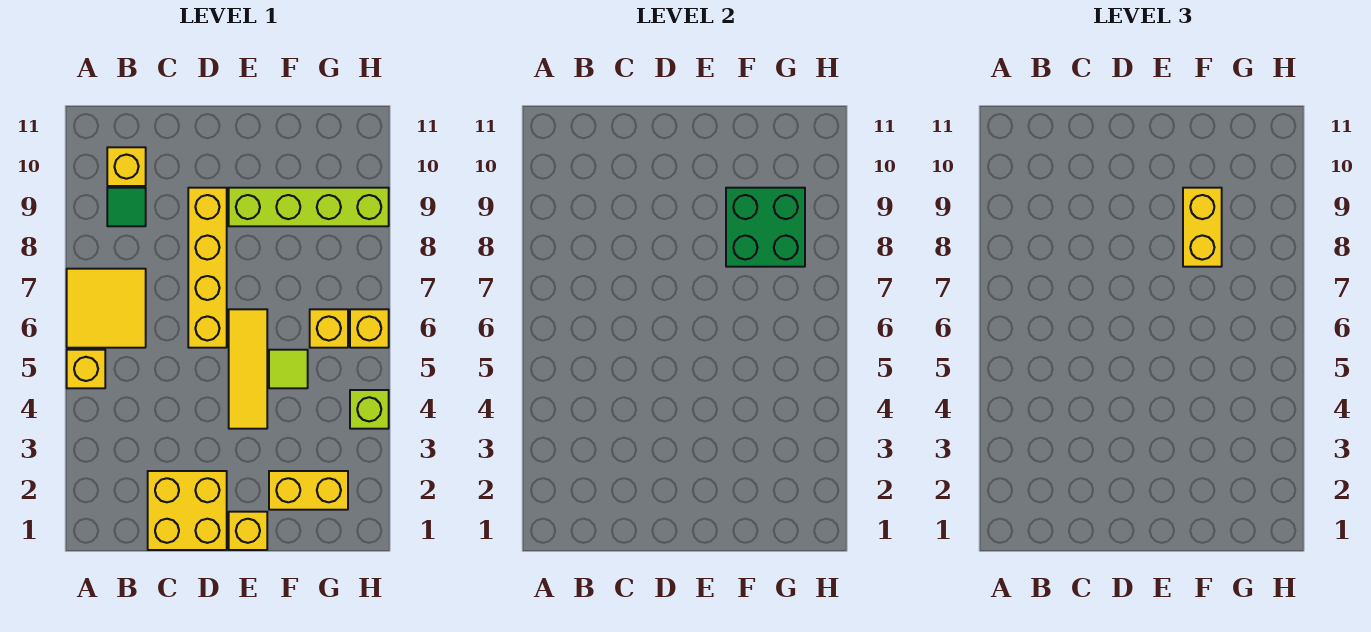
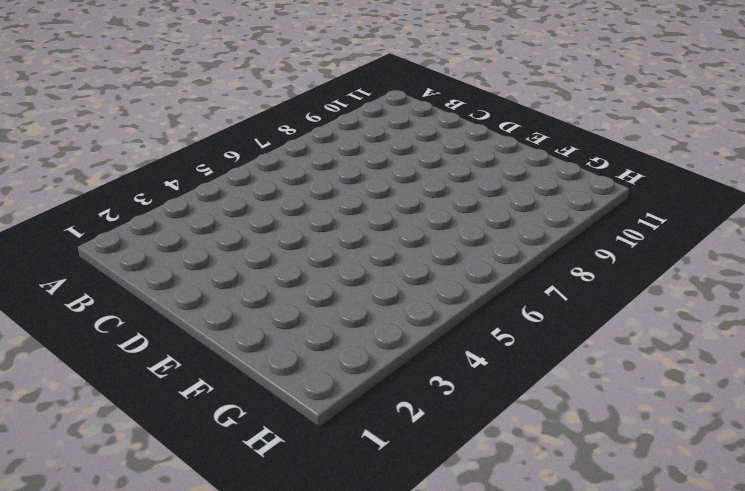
none -> yellow brick A5 level 1
none -> yellow tile A6:B7 level 1
none -> green tile B9 level 1

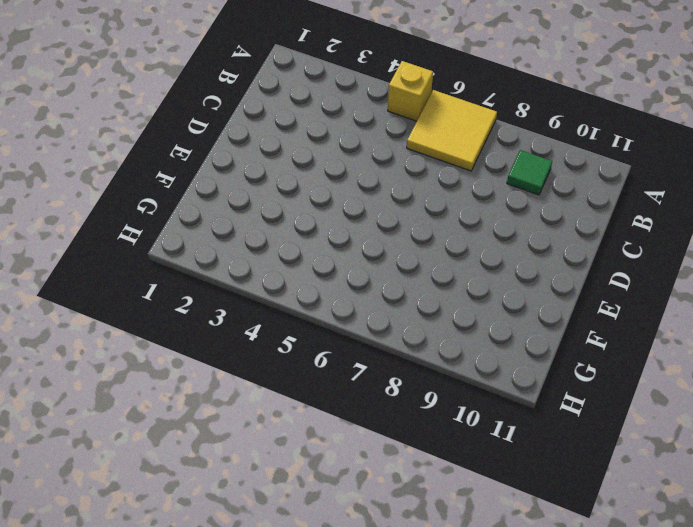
none -> yellow brick B10 level 1
none -> yellow brick C1:D2 level 1
none -> yellow brick D6:D9 level 1

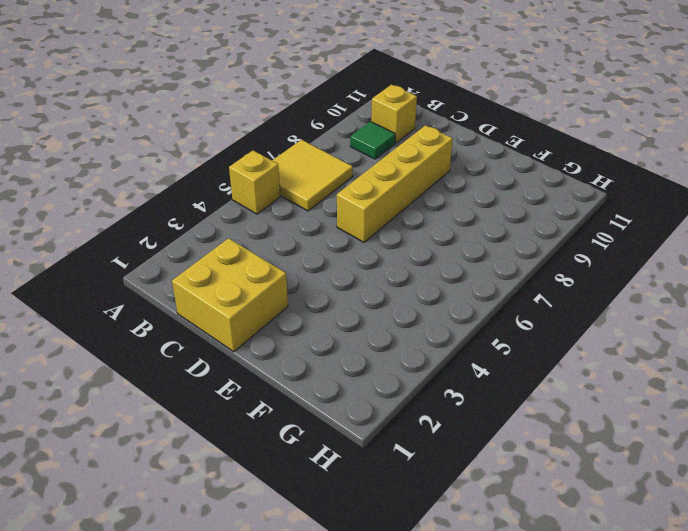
none -> yellow brick E1 level 1
none -> yellow tile E4:E6 level 1
none -> lime brick E9:H9 level 1

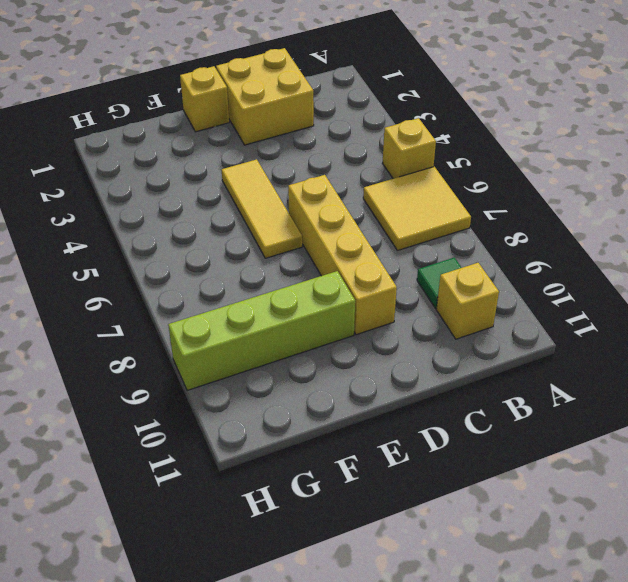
none -> yellow brick F2:G2 level 1
none -> lime tile F5 level 1
none -> yellow brick G6 level 1

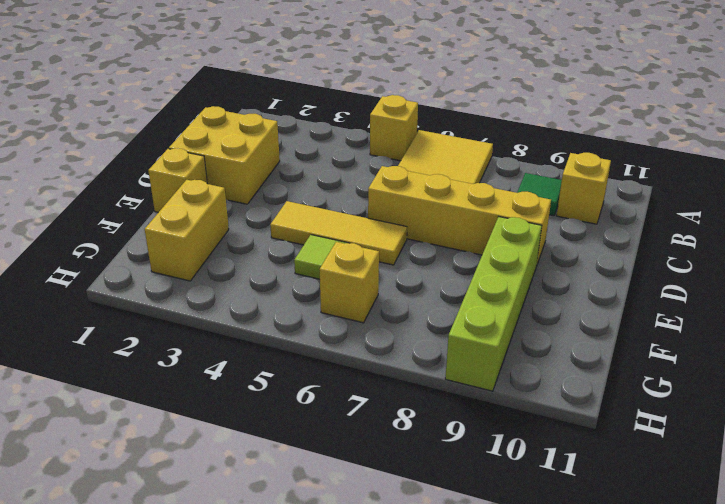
none -> lime brick H4 level 1
none -> yellow brick H6 level 1
none -> green brick F8:G9 level 2

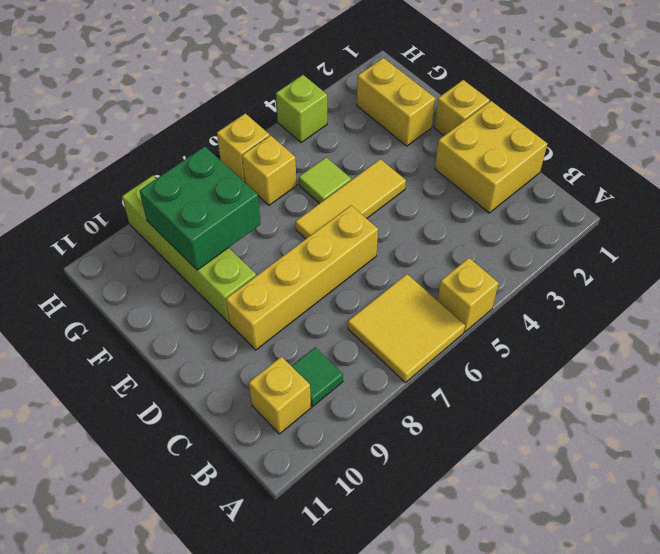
none -> yellow brick F8:F9 level 3

